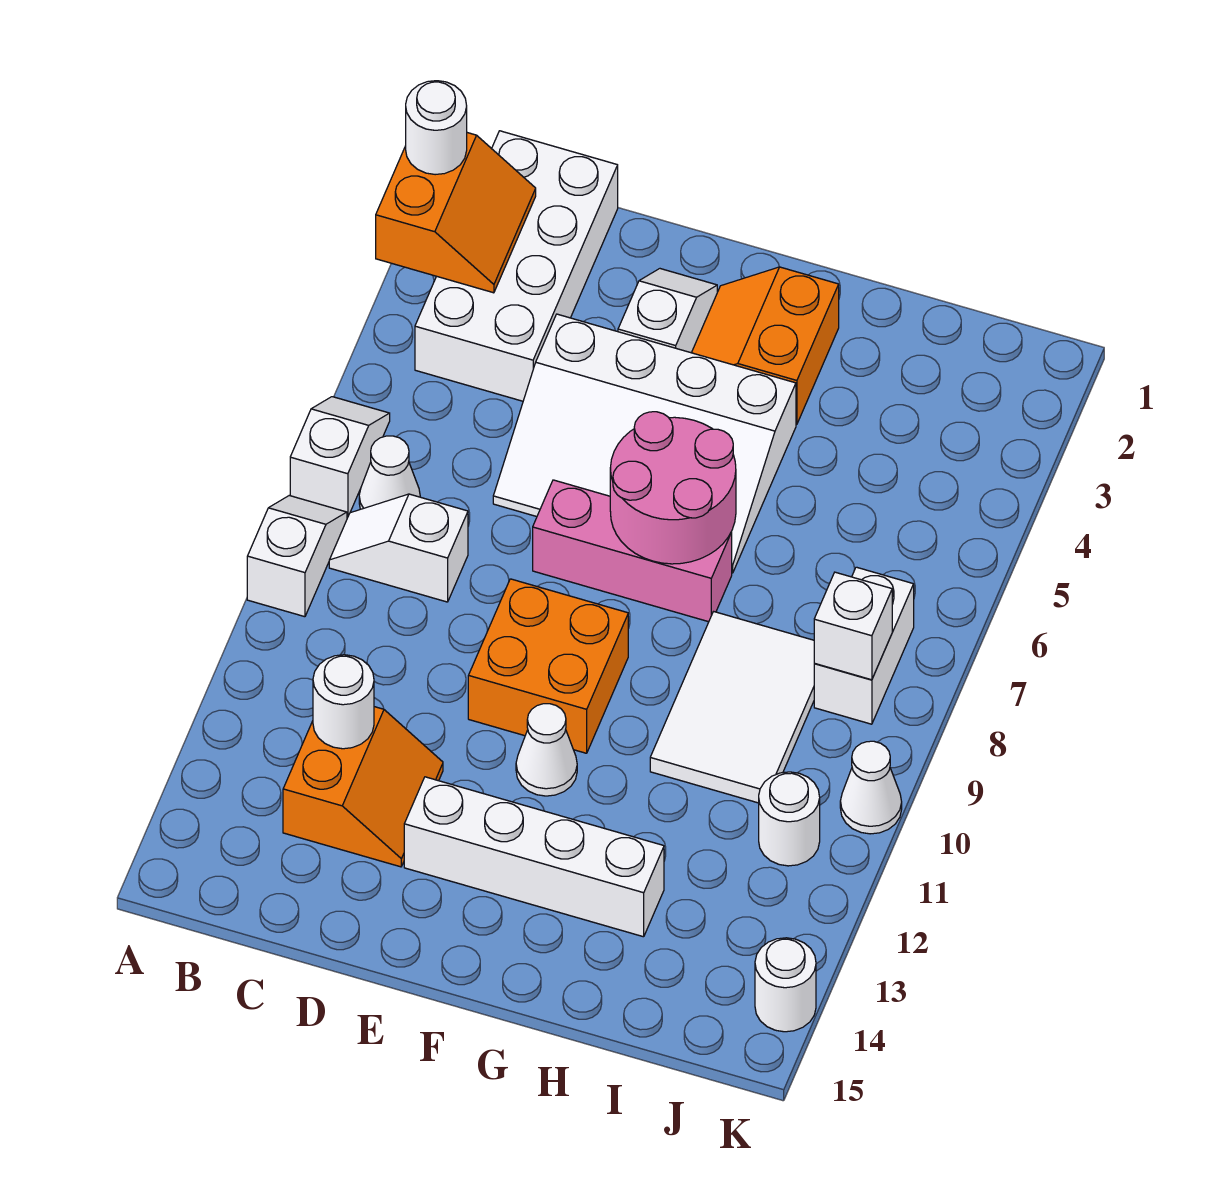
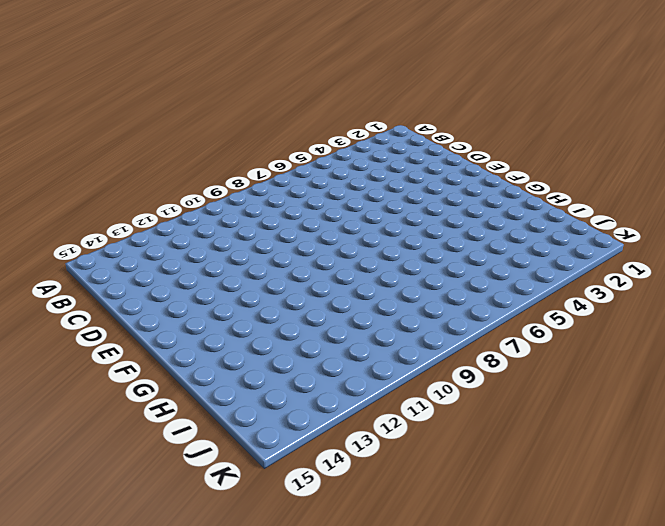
none -> white slope A6:A7 level 1 top 7
none -> white slope A8:A9 level 1 top 9
none -> white brick B1:C4 level 1

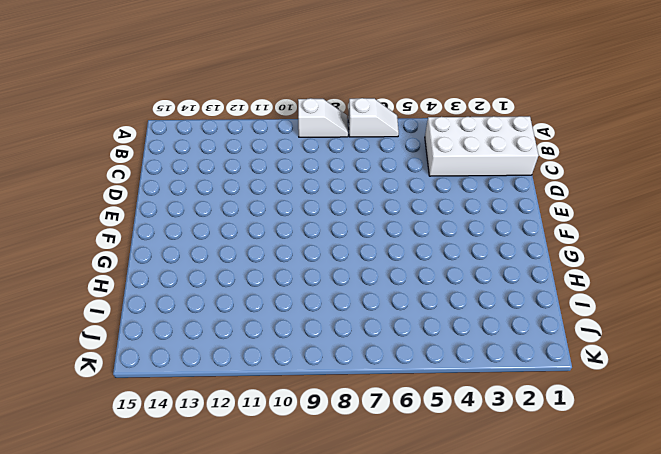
none -> white cone B7 level 1
none -> white slope B8:C8 level 1 top C
none -> orange slope C12:D13 level 1 top C

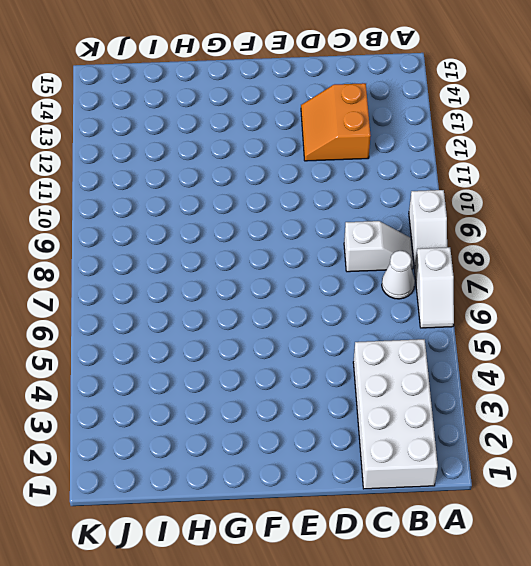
none -> white slope D4:G6 level 1 top 4
none -> white slope E2:E3 level 1 top 3
none -> pink brick E7:G7 level 1

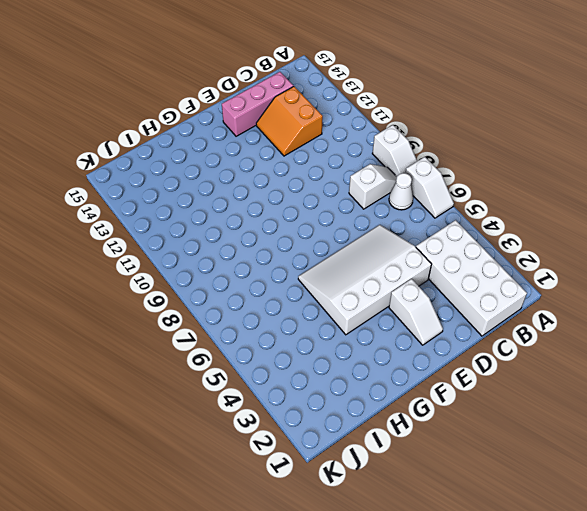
pink brick C14:E14 level 1 -> pink brick E7:G7 level 1
none -> orange brick E9:F10 level 1
none -> white brick E13:H13 level 1
none -> orange slope F2:G3 level 1 top G

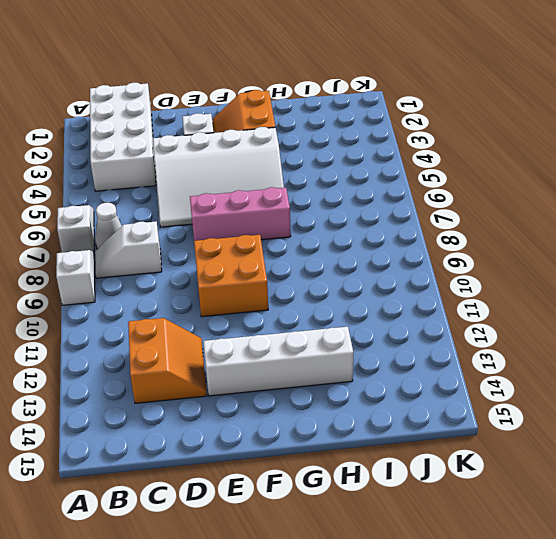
none -> white cone F11 level 1
none -> white tile H8:I10 level 1
none -> white brick J7:J8 level 1

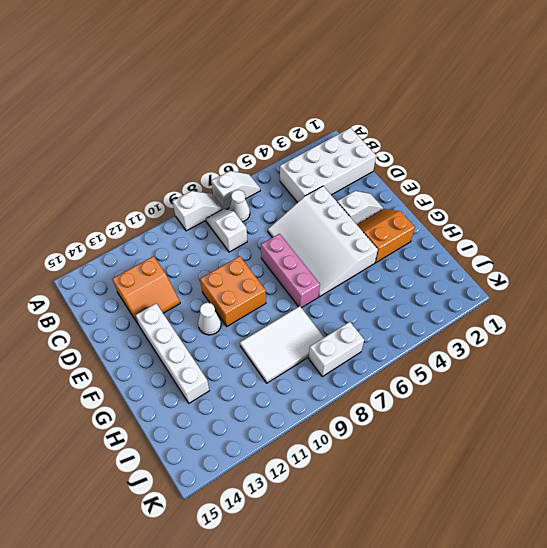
none -> white round brick J11 level 1
none -> white cone K10 level 1
none -> white round brick K14 level 1

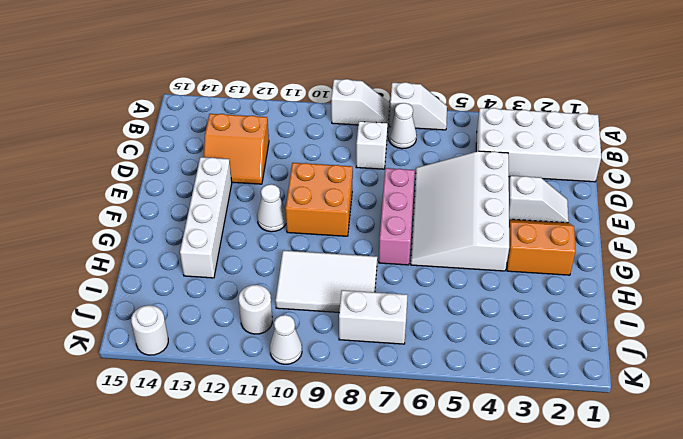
none -> orange slope A2:B3 level 2 top A
none -> white round brick C12 level 2
none -> pink round brick F6:G7 level 2

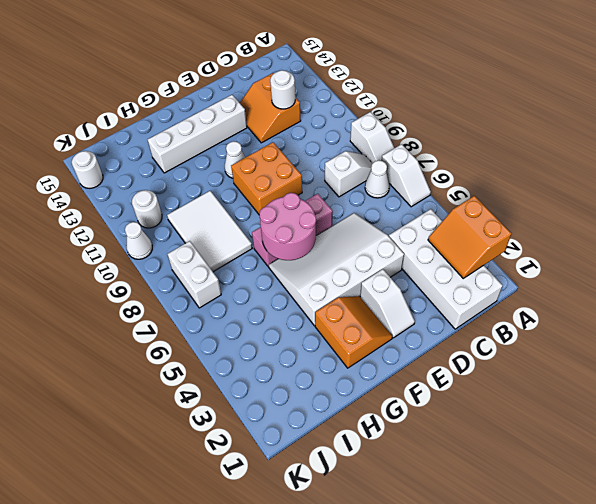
none -> white brick J8 level 2
none -> white round brick A2 level 3

